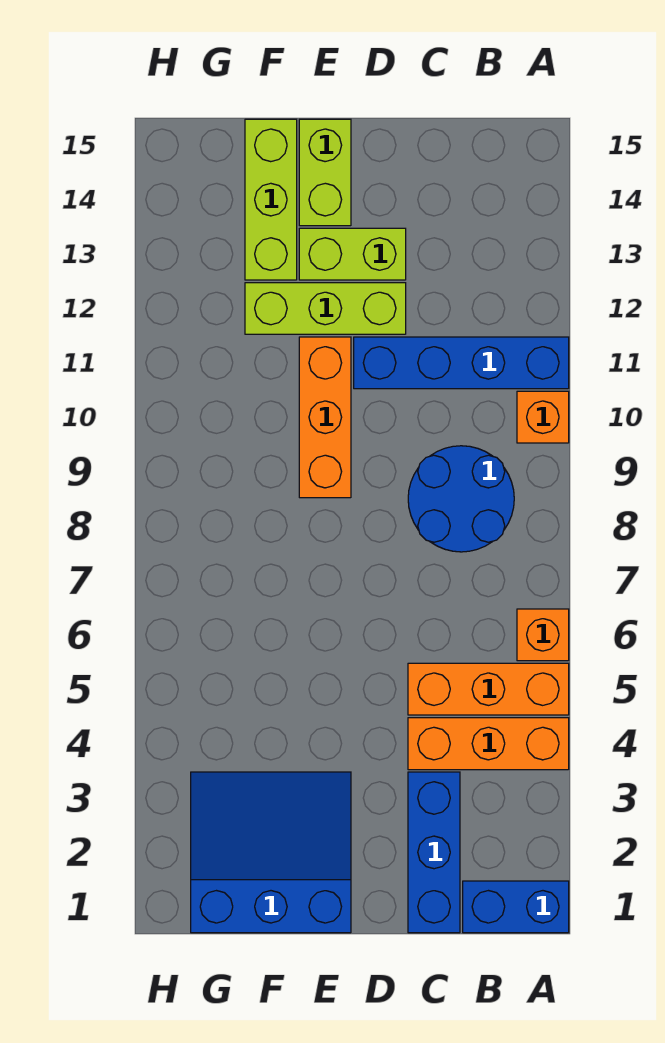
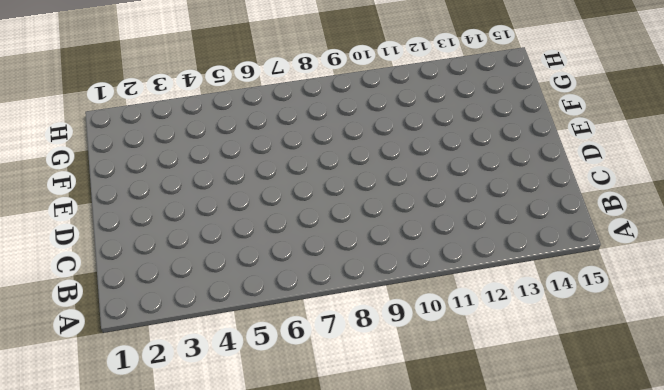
none -> blue brick A1:B1 level 1
none -> orange brick A4:C4 level 1
none -> orange brick A5:C5 level 1

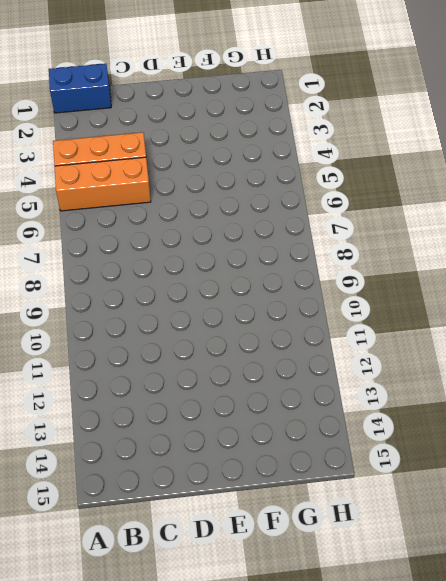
none -> orange brick A6 level 1
none -> orange brick A10 level 1
none -> blue brick A11:D11 level 1

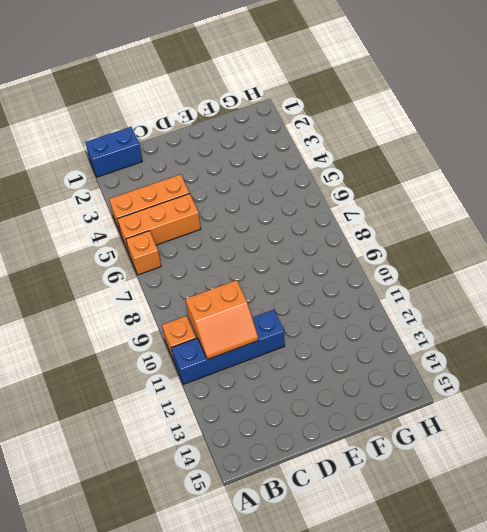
orange slope B10:C11 level 2 top 10 -> none
none -> blue round brick B8:C9 level 1
none -> blue brick C1:C3 level 1
none -> lime brick D12:F12 level 1

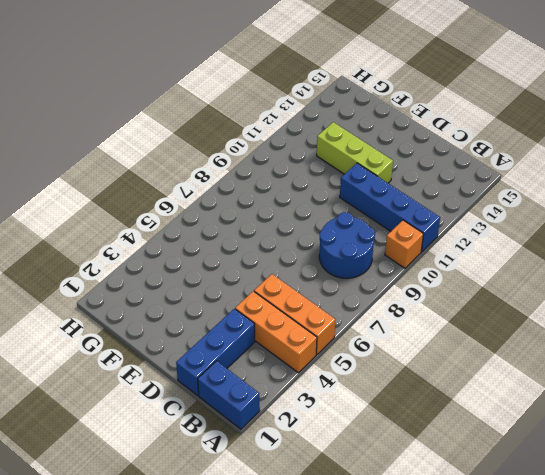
none -> orange brick A6 level 1
none -> lime brick D13:E13 level 1
none -> blue slope E1:G3 level 1 top 1

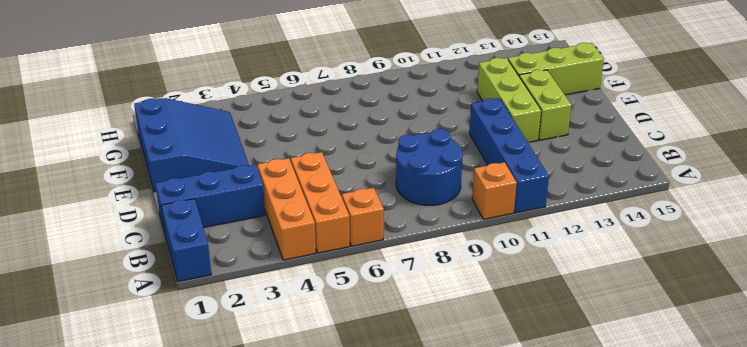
none -> orange brick E9:E11 level 1
none -> lime brick E14:E15 level 1

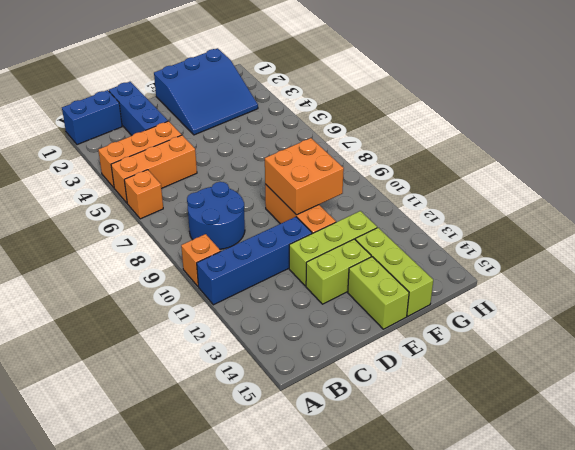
orange brick E9:F10 level 2 -> none

